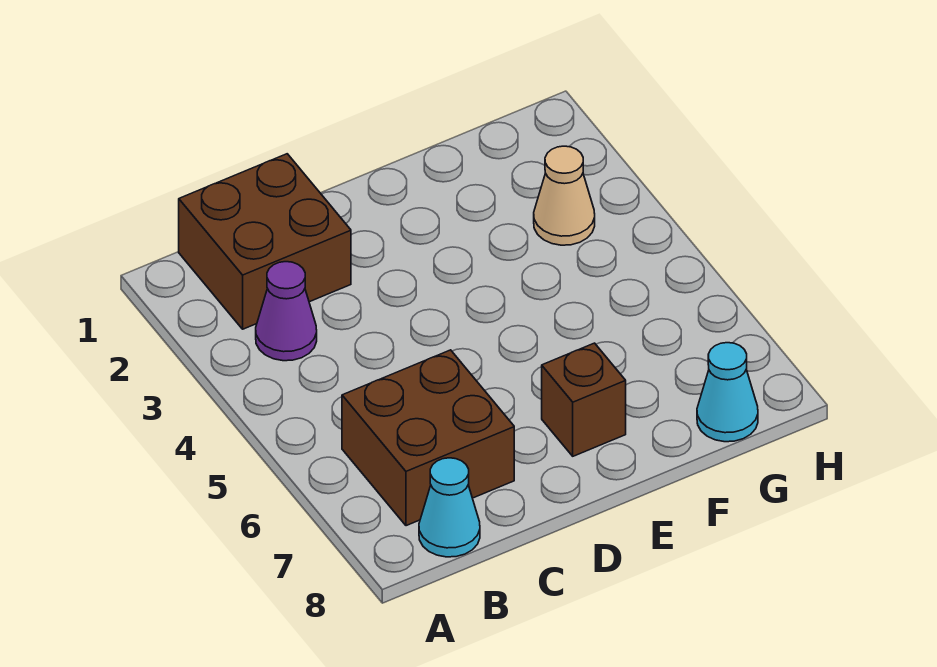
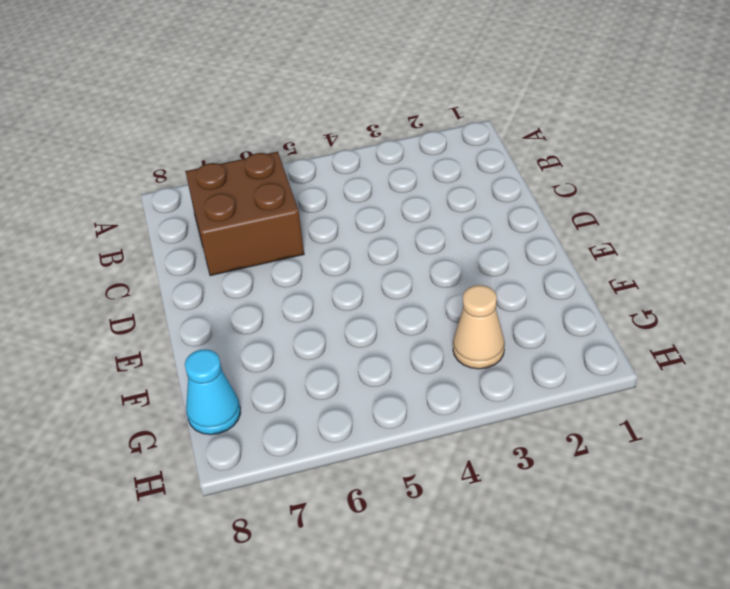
none -> brown brick B1:C2 level 1
none -> purple cone B3 level 1

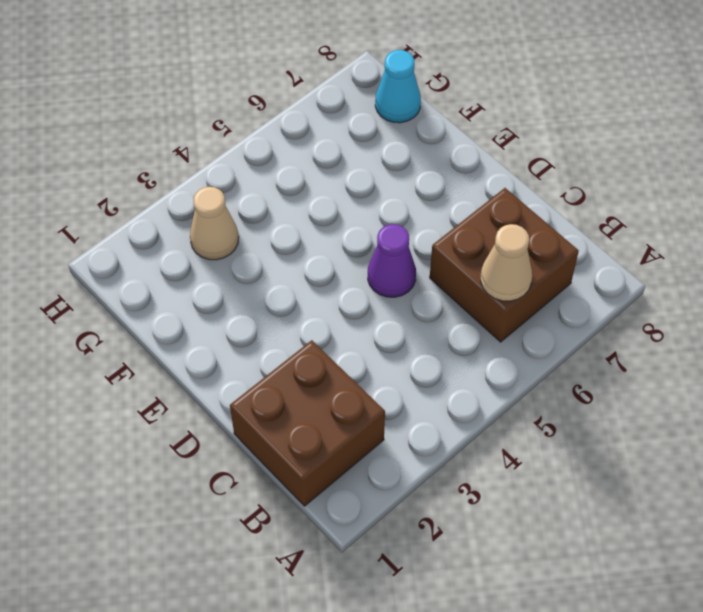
tan cone B6 level 2 -> none
purple cone D5 level 1 -> purple cone B3 level 1
none -> cyan cone B8 level 1
none -> brown brick E7 level 1

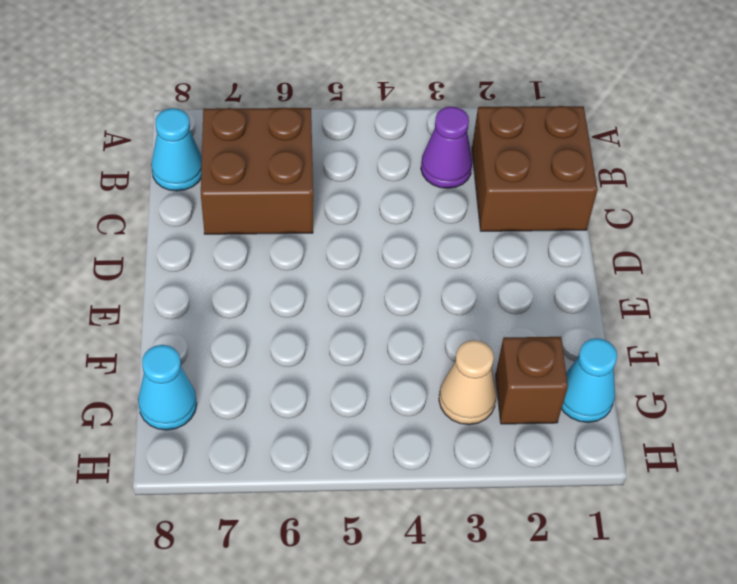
cyan cone G1 level 1 -> none
brown brick G2 level 1 -> brown brick E7 level 1

